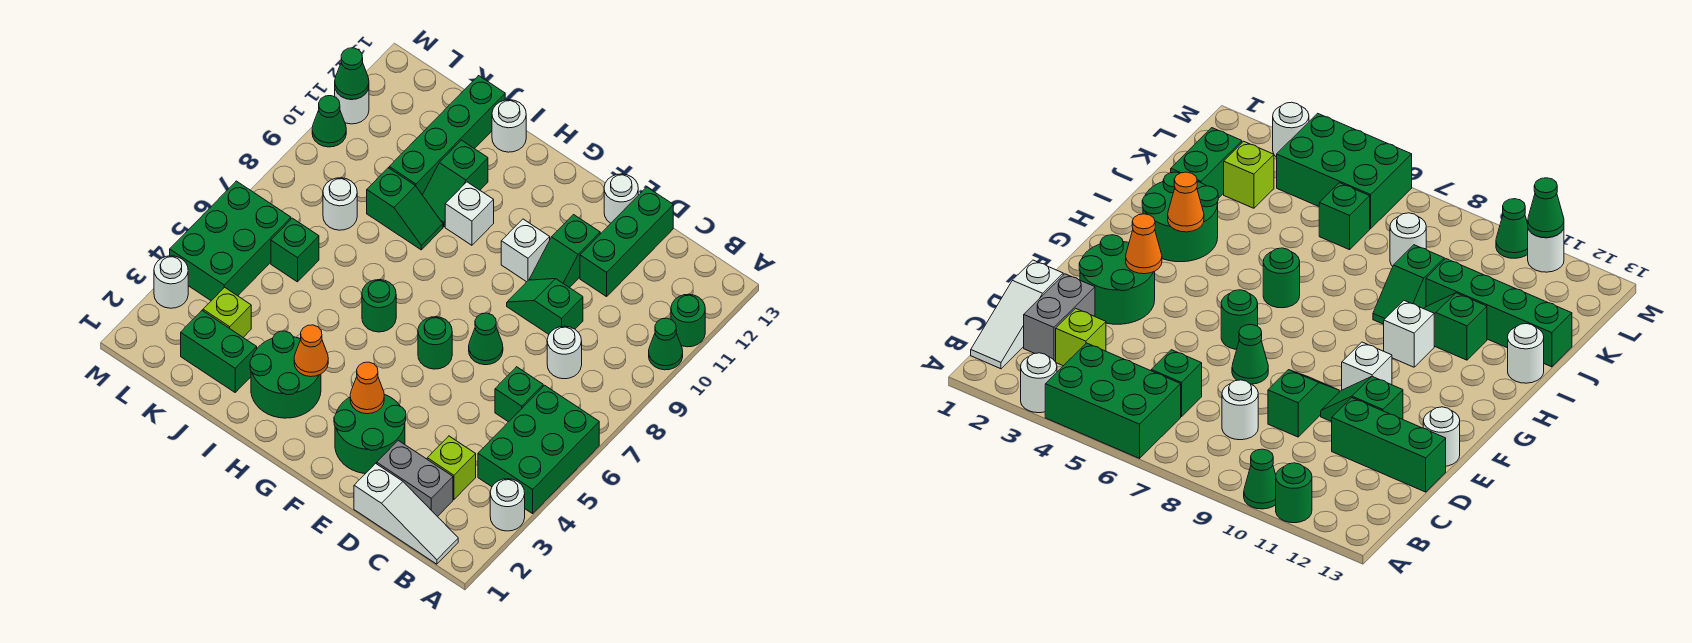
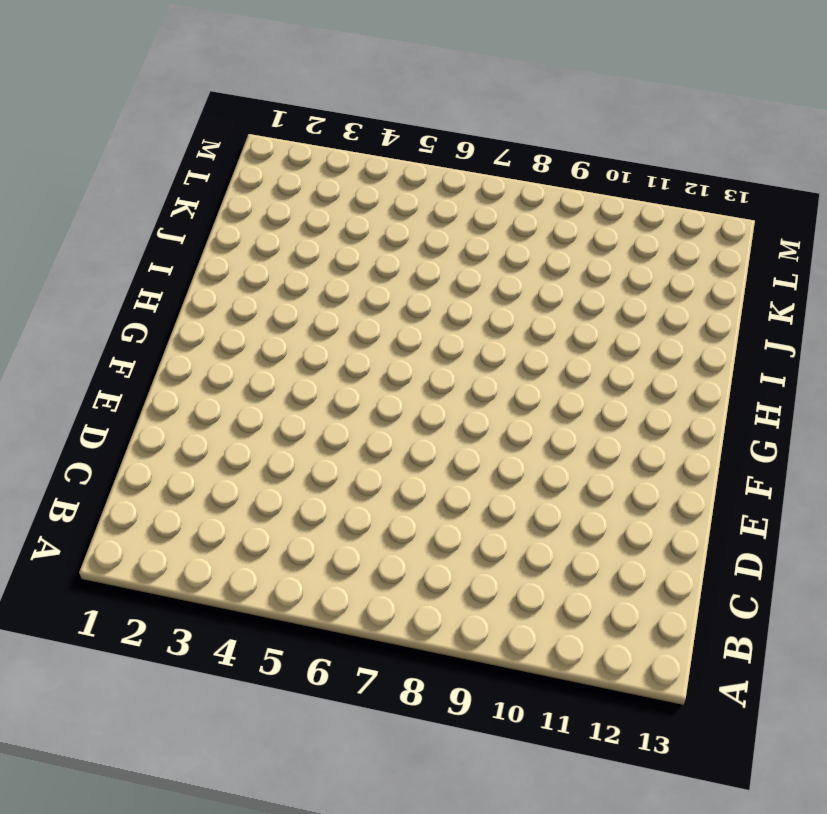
none -> white round brick A3 level 1
none -> green brick A4:B6 level 1
none -> green cone A10 level 1
none -> green round brick A11 level 1

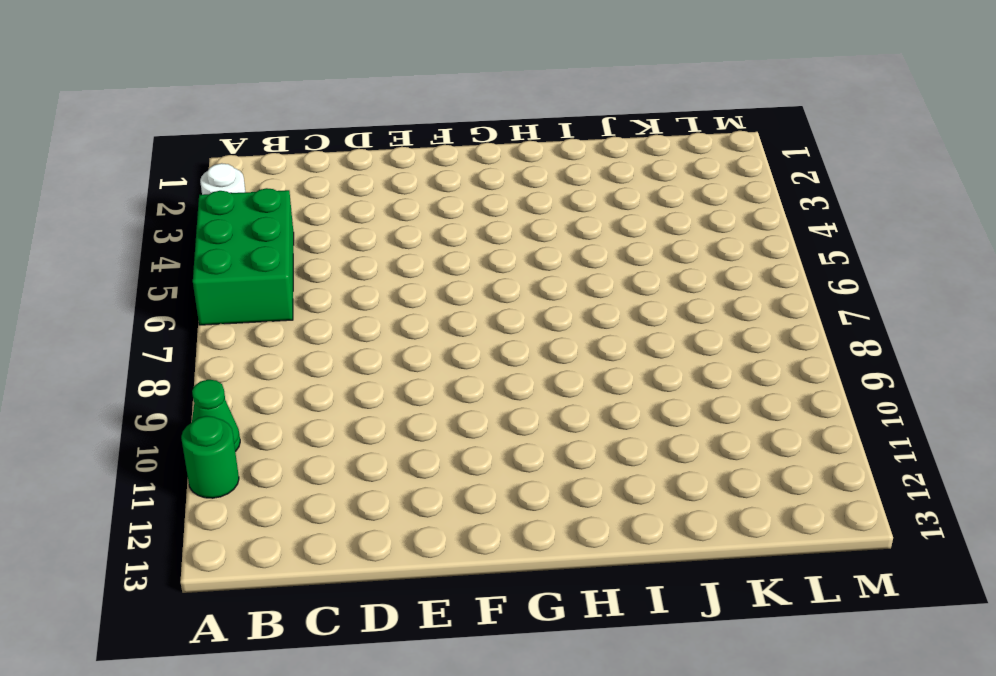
none -> white slope B1:D1 level 1 top D
none -> grey brick C2:D2 level 1
none -> lime brick C3 level 1
none -> green brick C6 level 1

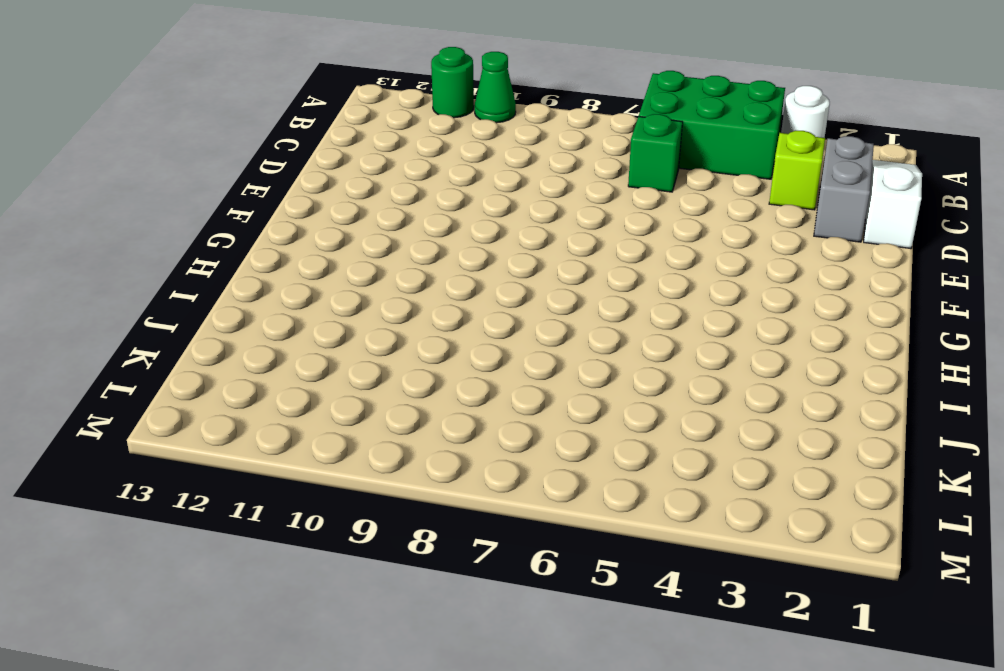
none -> white round brick C8 level 1
none -> green slope D9:E9 level 1 top D
none -> green brick D11:D13 level 1
none -> green round brick E2:F3 level 1

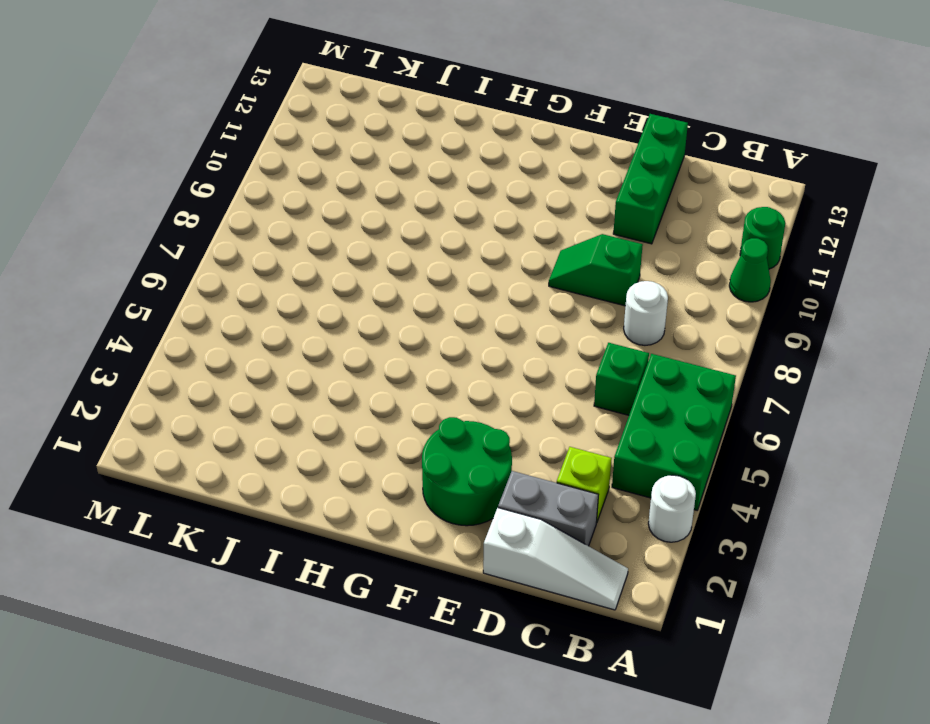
none -> green cone E7 level 1
none -> green slope E10:E11 level 1 top 11
none -> white round brick E13 level 1
none -> green round brick F6 level 1

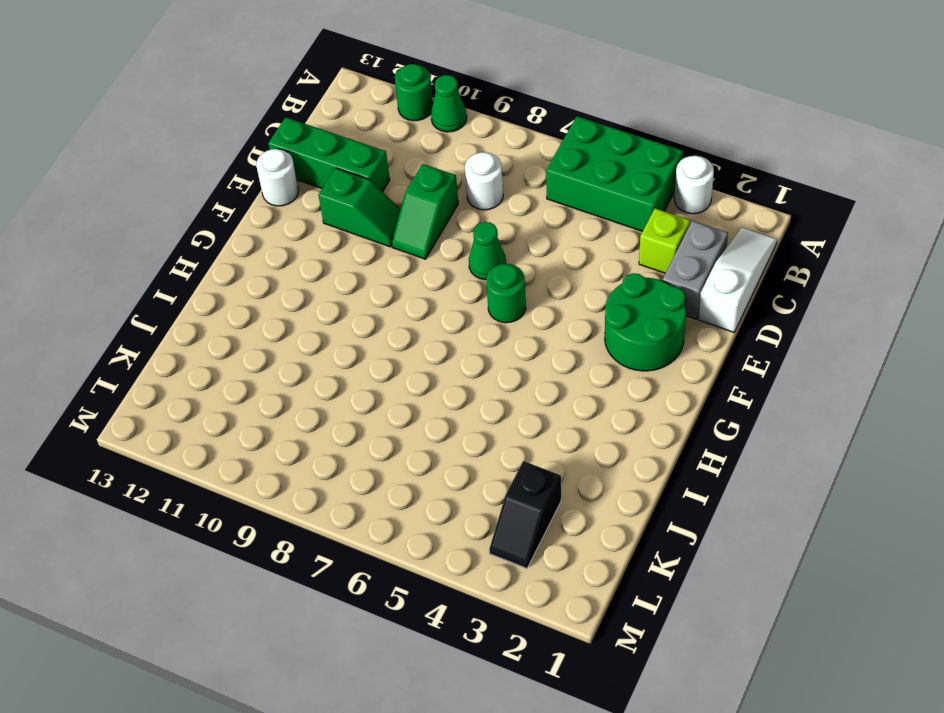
black slope K3:L3 level 1 top K -> lime brick K3 level 1
none -> green brick C6 level 1
none -> white brick F10 level 1
none -> green round brick H2:I3 level 1
none -> green round brick H6 level 1

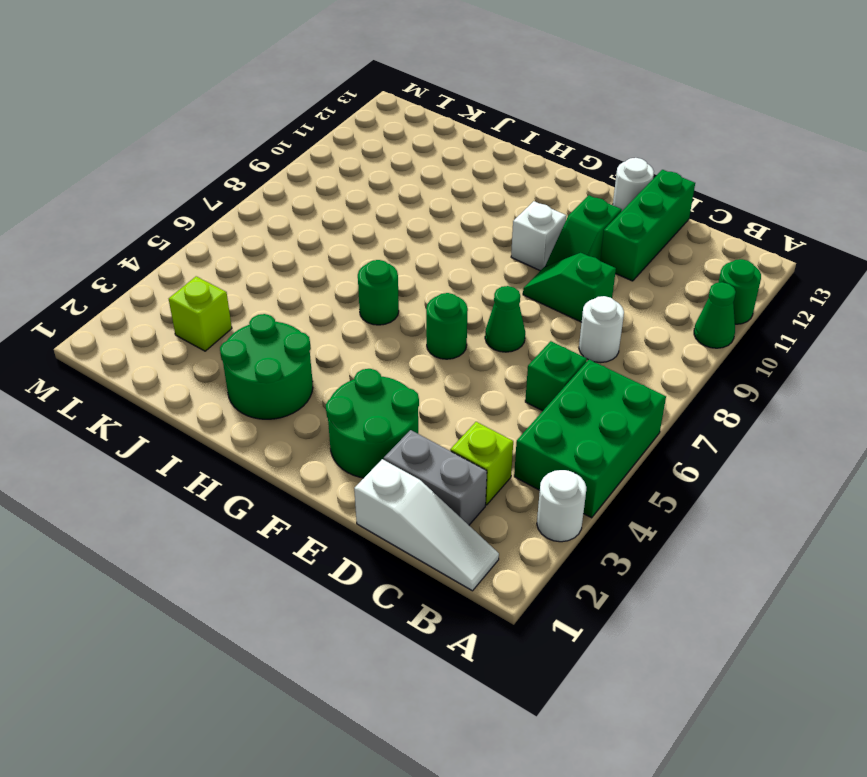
none -> white brick H10 level 1
none -> green slope I9:J9 level 1 top J
none -> green slope I10:I11 level 1 top 11
none -> white round brick I13 level 1

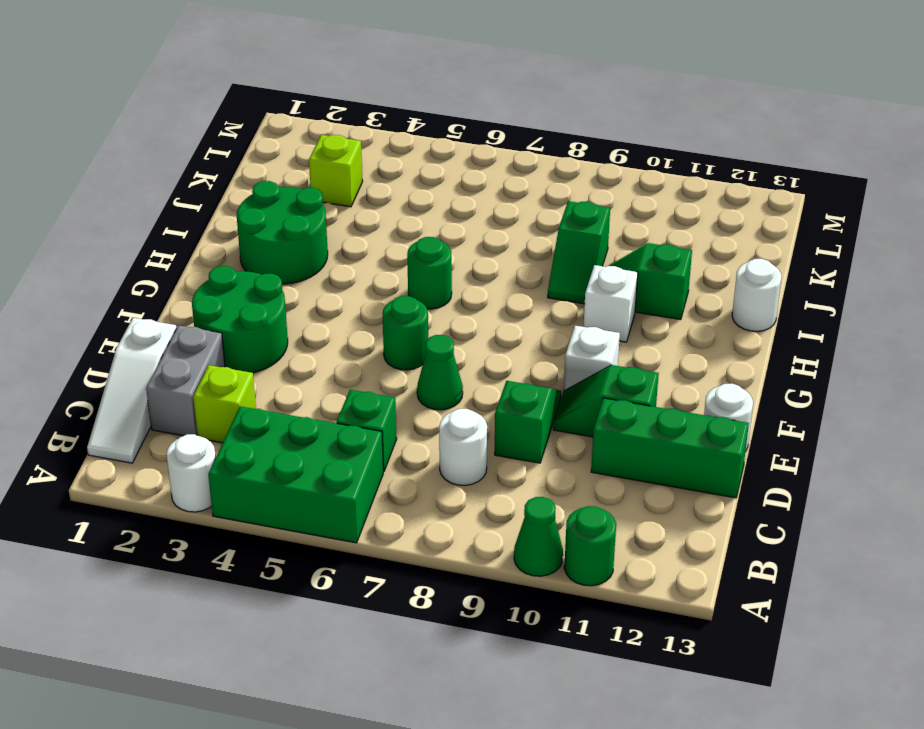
none -> green brick J2:K2 level 1
none -> green brick J10:J13 level 1
none -> green brick K6 level 1
none -> white round brick K8 level 1

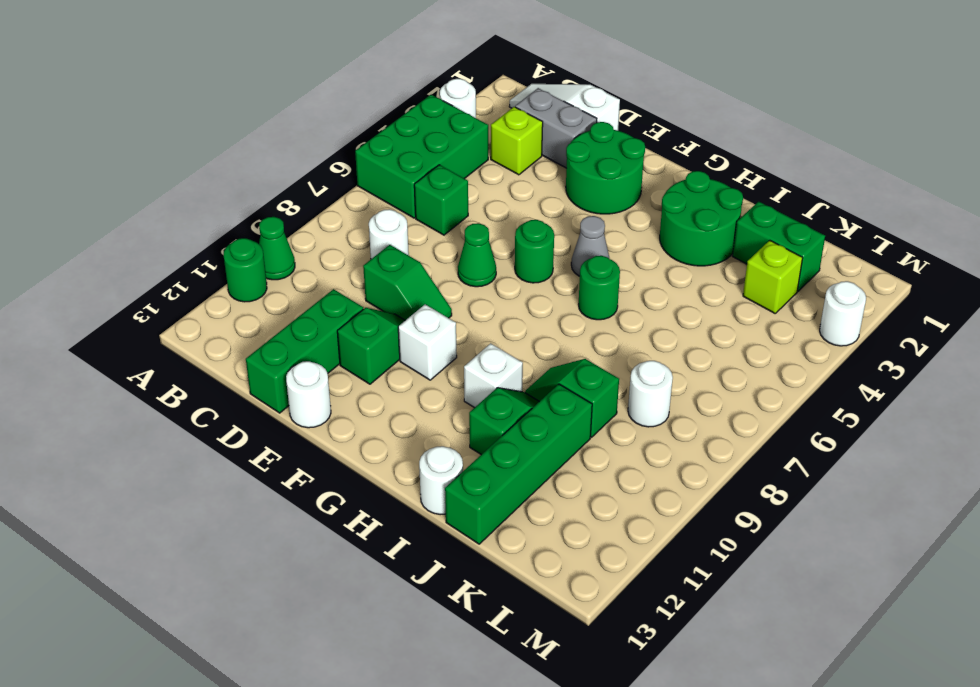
grey cone G5 level 1 -> none
none -> green brick K6 level 1
none -> green brick L4:M6 level 1
none -> green cone M10 level 1
none -> white round brick M11 level 1

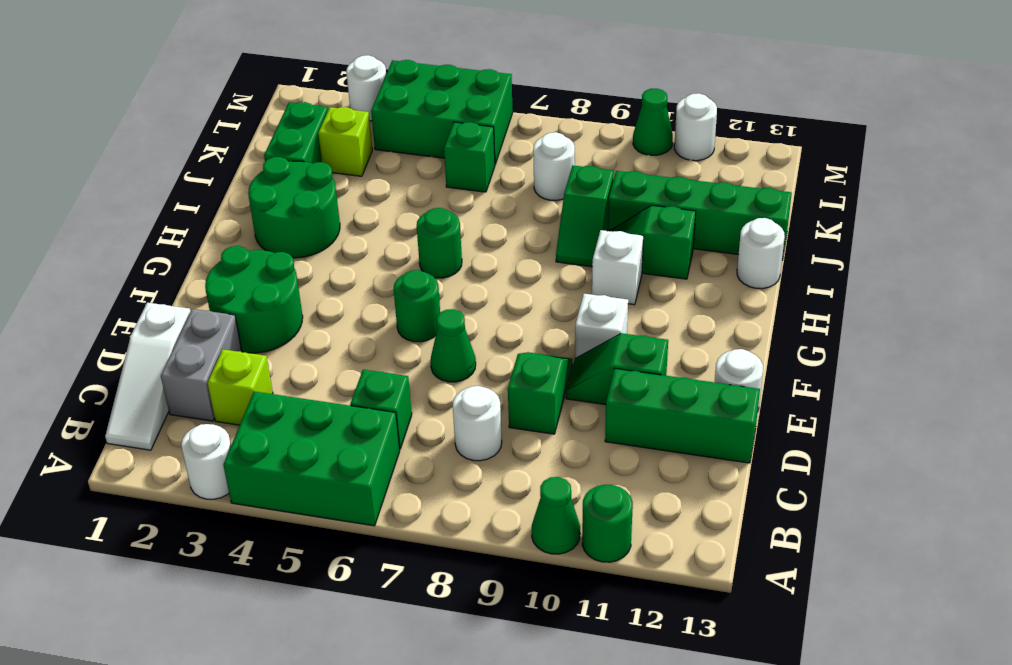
none -> orange cone F3 level 2
none -> orange cone H3 level 2
none -> green cone M11 level 2

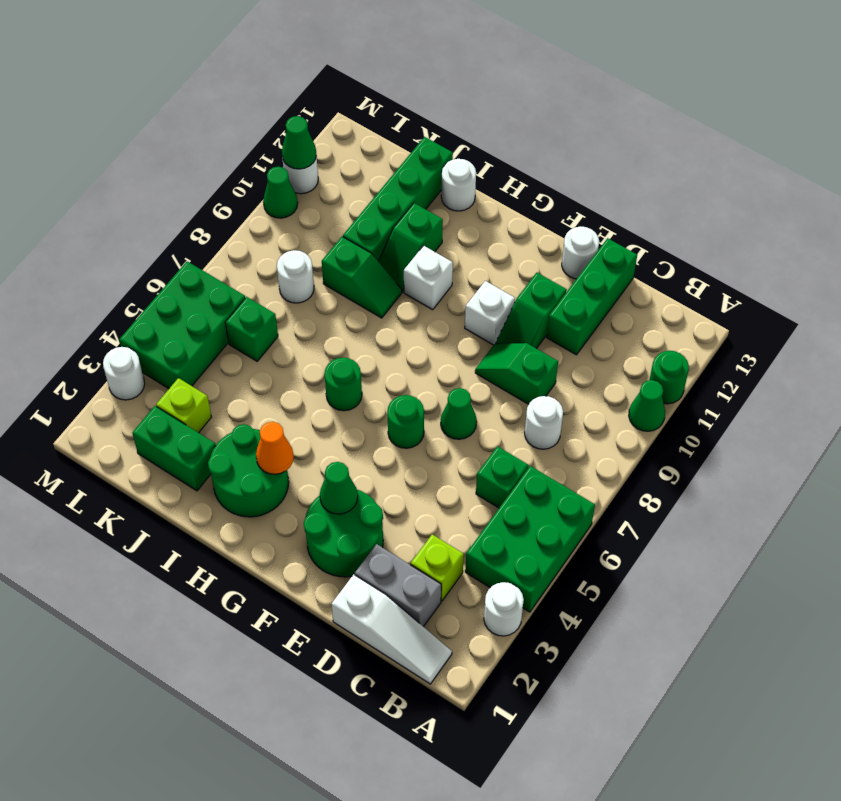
green cone F3 level 2 -> orange cone F3 level 2

